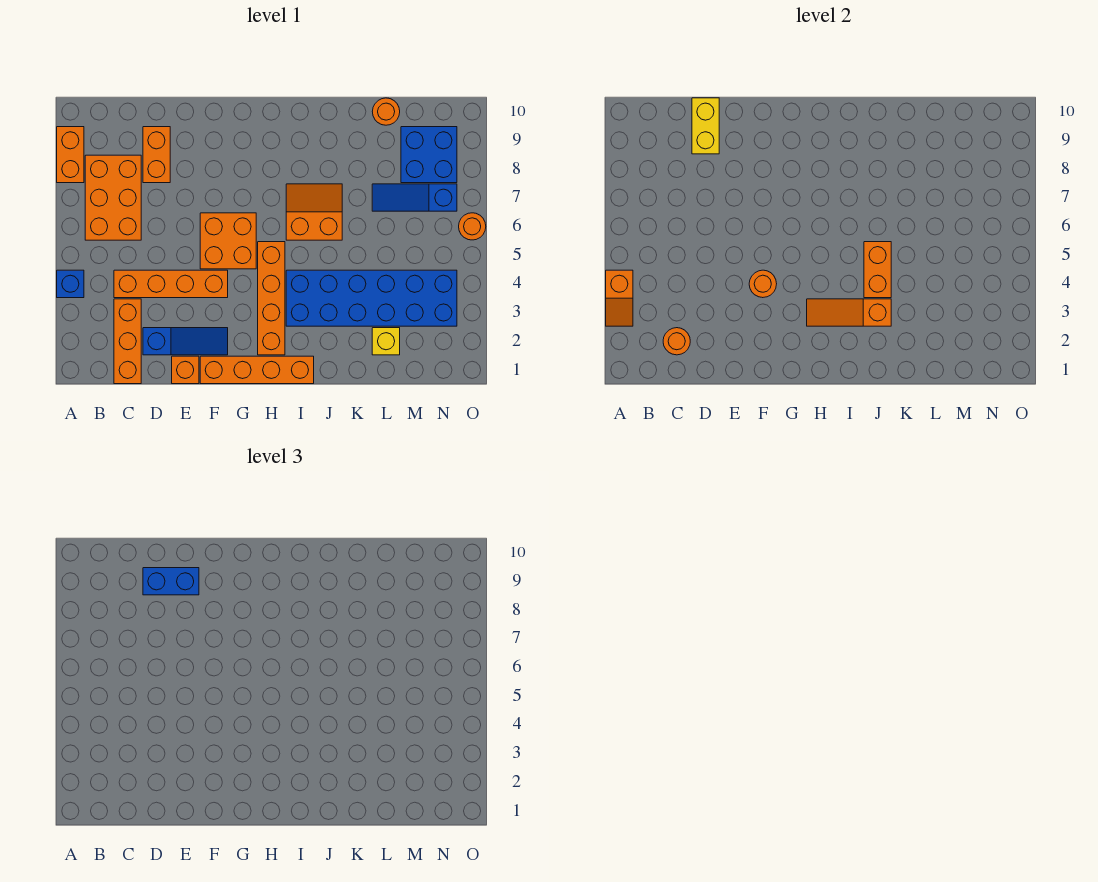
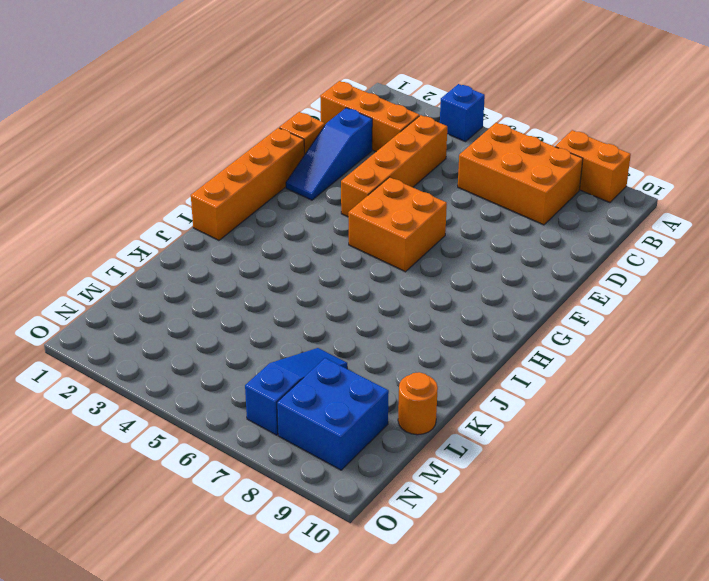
none -> orange brick D8:D9 level 1
none -> orange brick H2:H5 level 1
none -> blue brick I3:N4 level 1

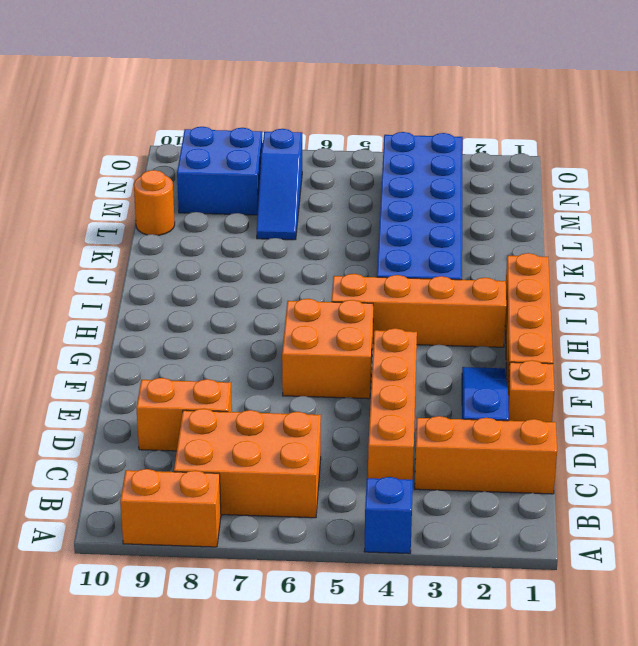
none -> orange slope I6:J7 level 1 top 6
none -> yellow brick L2 level 1
none -> orange round brick O6 level 1

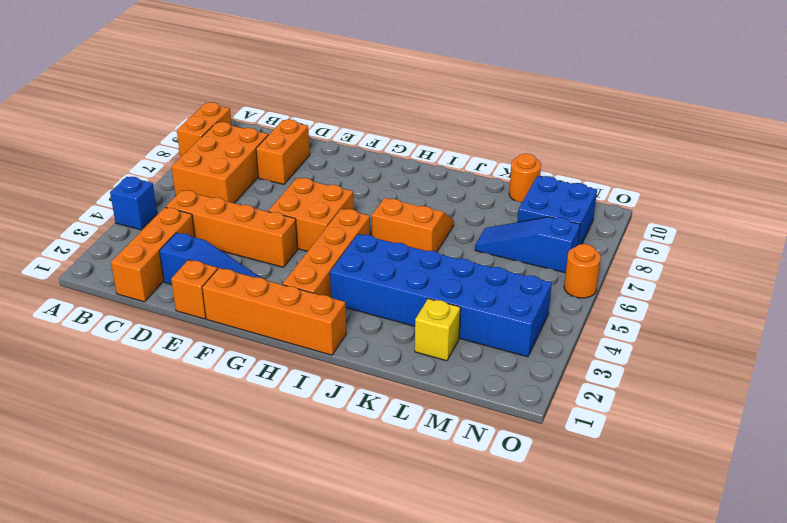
none -> orange slope A3:A4 level 2 top 4
none -> orange round brick C2 level 2
none -> yellow brick D9:D10 level 2

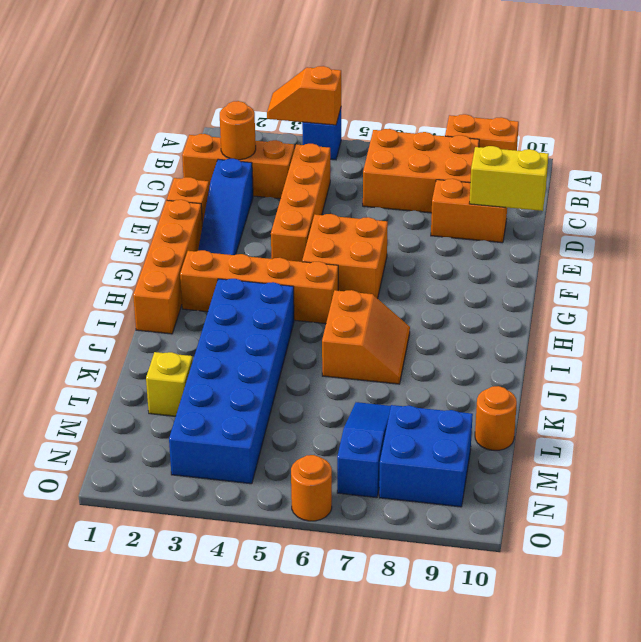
none -> orange round brick F4 level 2
none -> orange slope H3:J3 level 2 top J
none -> orange brick J4:J5 level 2

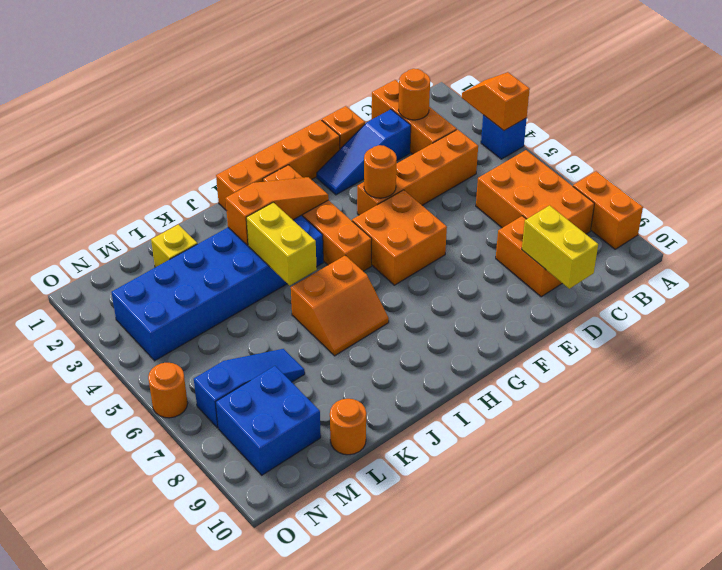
yellow brick J4:J5 level 2 -> orange brick J4:J5 level 2
none -> blue brick D9:E9 level 3

